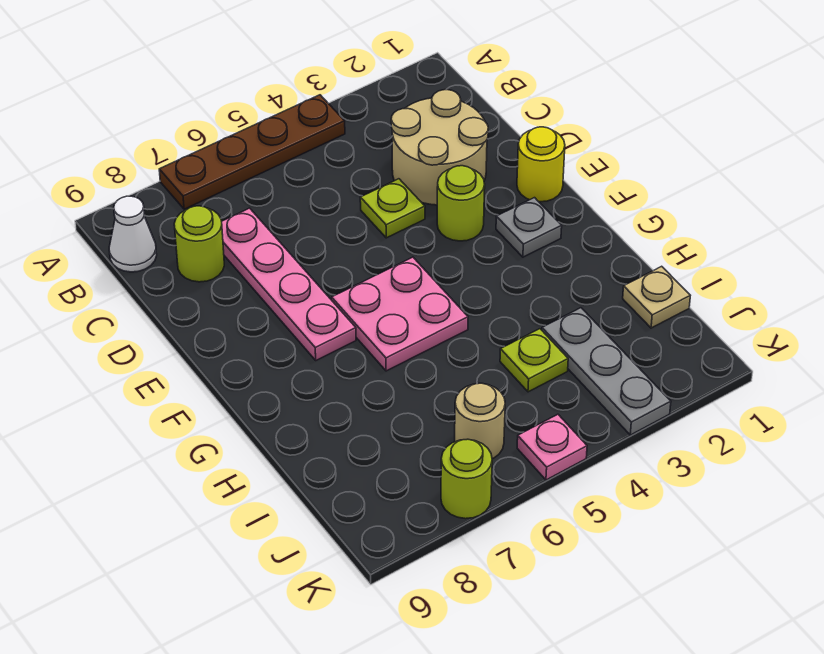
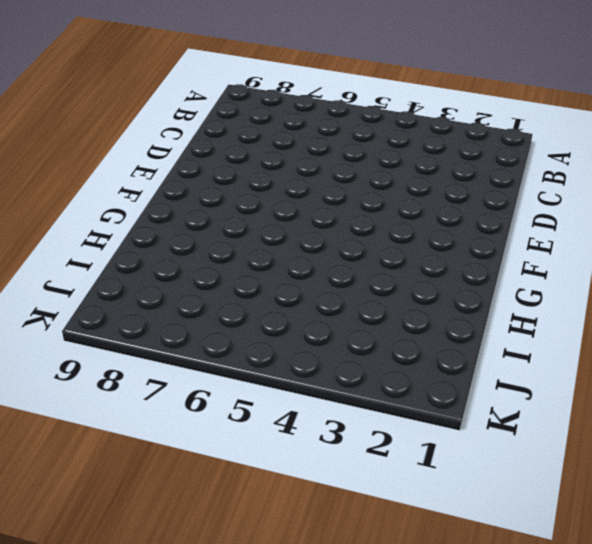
none -> brown plate A4:A7 level 1
none -> white cone B9 level 1
none -> tan round brick C2:D3 level 1

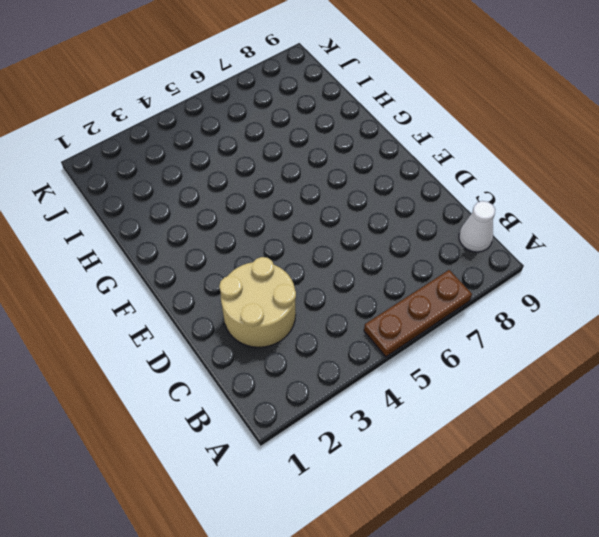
brown plate A5:A7 level 1 -> brown plate A4:A7 level 1
none -> pink plate C7:F7 level 1
none -> lime round brick C8 level 1
none -> lime plate D4 level 1

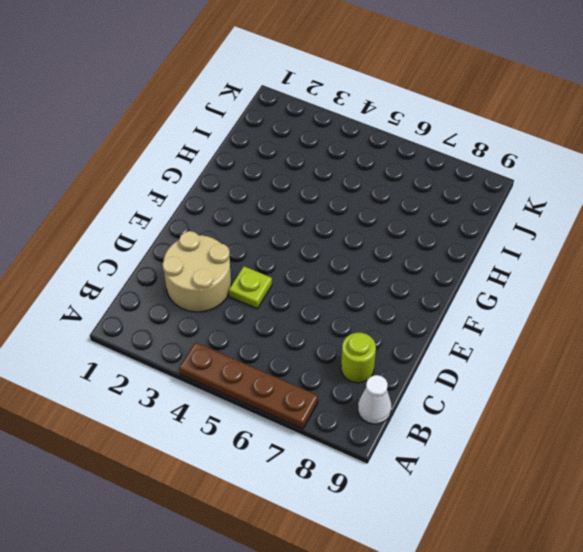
none -> pink plate C7:F7 level 1
none -> yellow round brick E1 level 1
none -> lime round brick E3 level 1

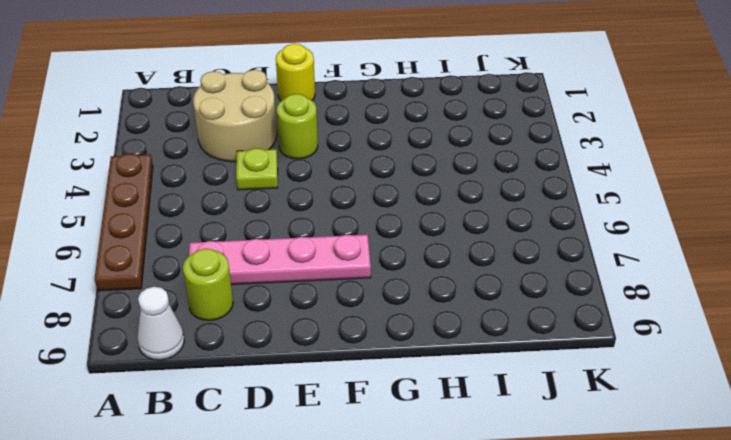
none -> grey plate F2 level 1
none -> pink plate F5:G6 level 1
none -> tan plate I1 level 1

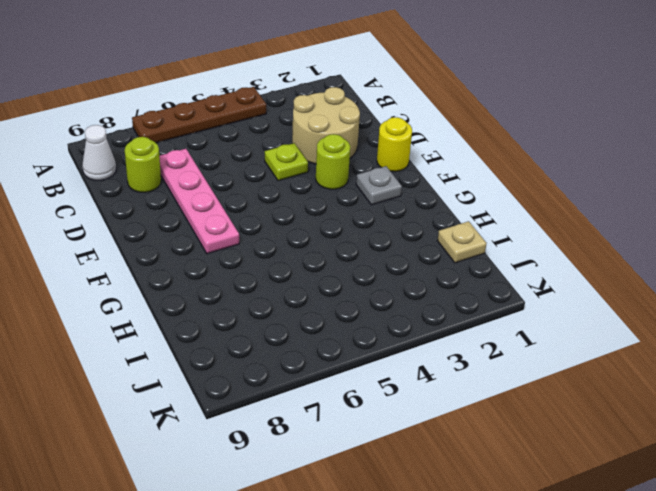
none -> pink plate F5:G6 level 1
none -> grey plate I3:K3 level 1
none -> lime plate I4 level 1

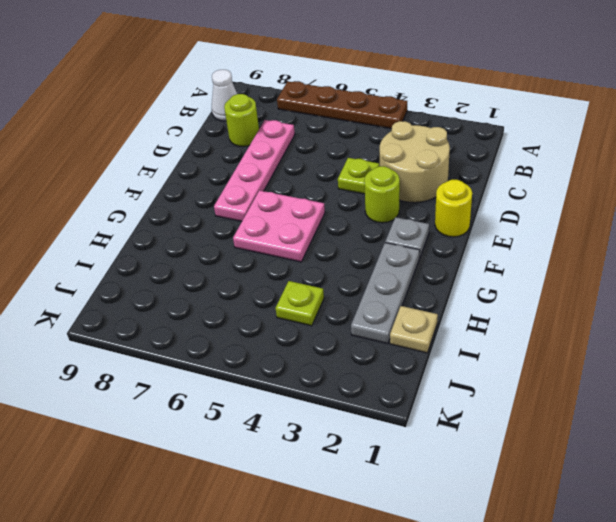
grey plate G2:I2 level 1 -> grey plate I3:K3 level 1
none -> tan round brick J6 level 1
none -> pink plate K5 level 1
none -> lime round brick K7 level 1

